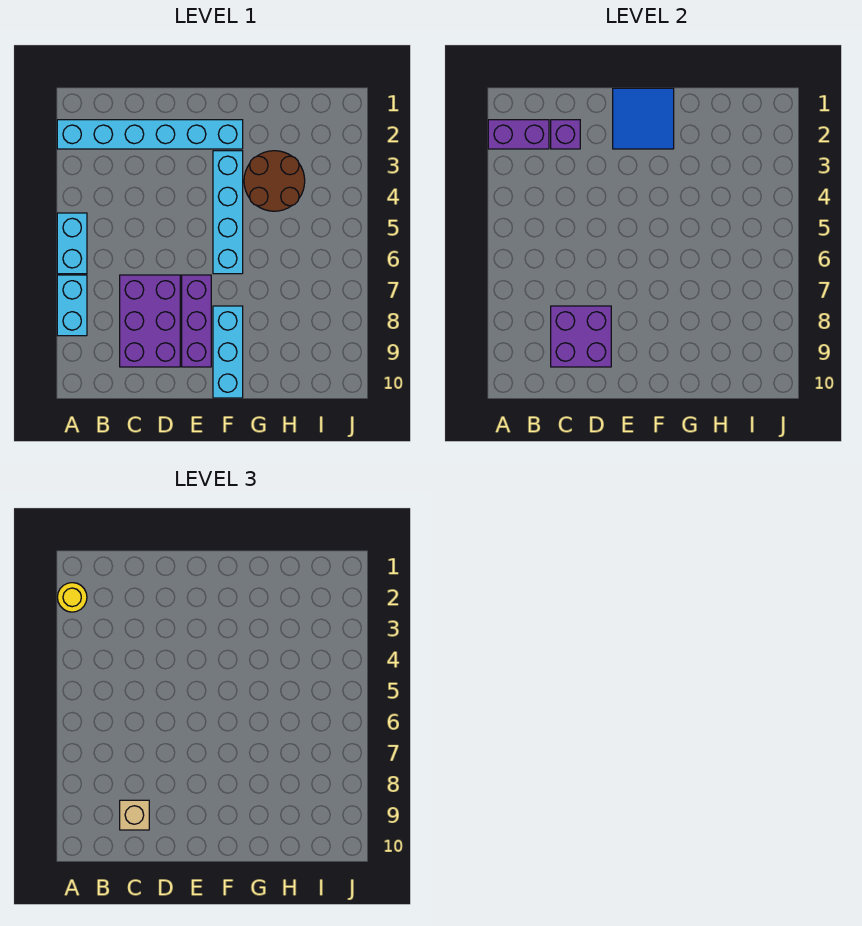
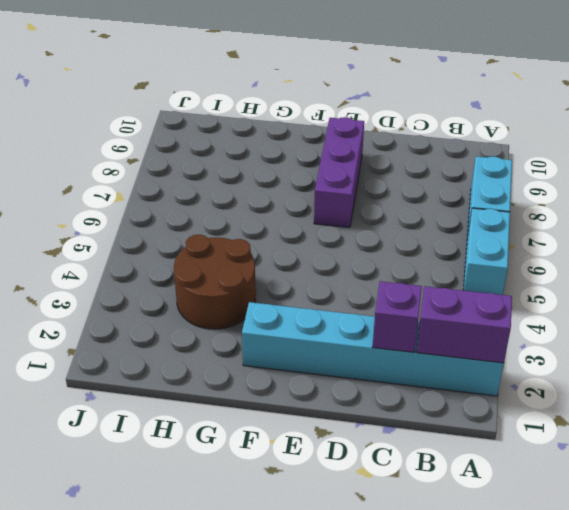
none -> purple brick C7:D9 level 1
none -> cyan brick F3:F6 level 1
none -> cyan brick F8:F10 level 1

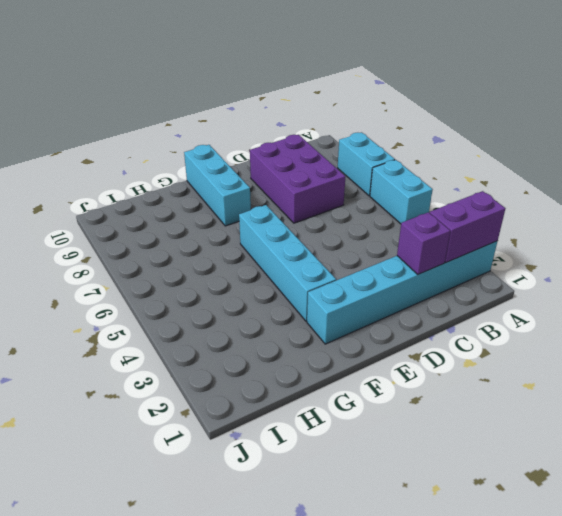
none -> purple brick E7:E9 level 1
none -> brown round brick G3:H4 level 1
none -> purple brick C8:D9 level 2

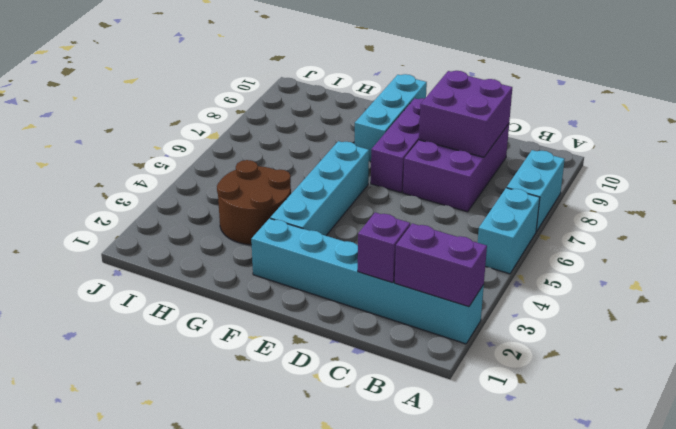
none -> blue tile E1:F2 level 2
none -> yellow round brick A2 level 3
none -> tan brick C9 level 3

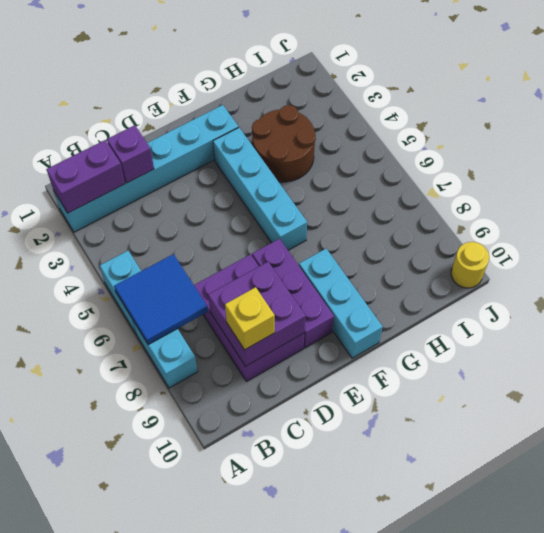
blue tile A6:B7 level 2 -> blue tile E1:F2 level 2
yellow brick C9 level 3 -> tan brick C9 level 3
yellow round brick J10 level 1 -> yellow round brick A2 level 3

